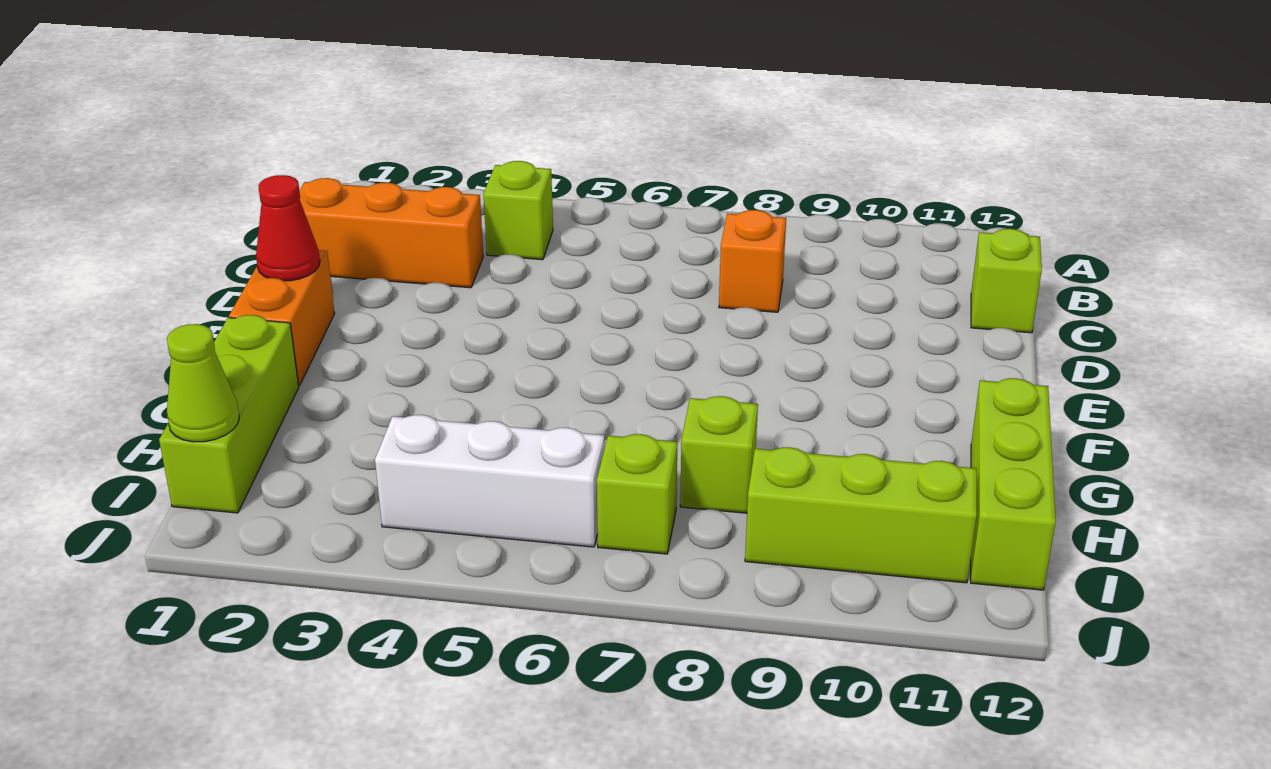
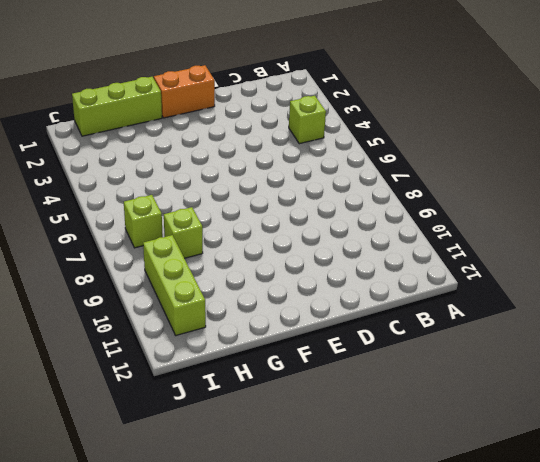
none -> orange brick C1:C3 level 1
none -> orange brick C8 level 1
none -> lime brick C12 level 1

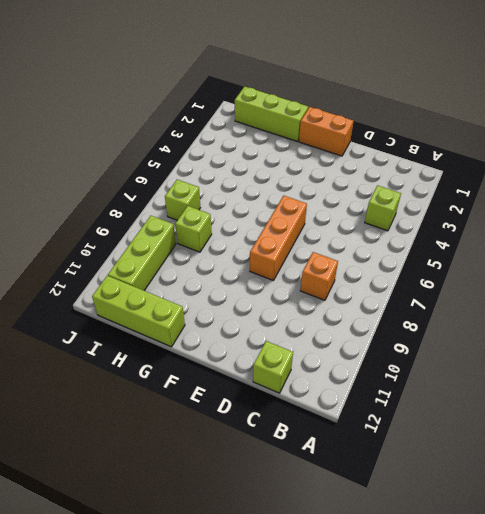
orange brick E6:E8 level 1 -> orange brick C1:C3 level 1
none -> white brick I4:I6 level 1
none -> red cone E1 level 2
none -> lime cone I1 level 2

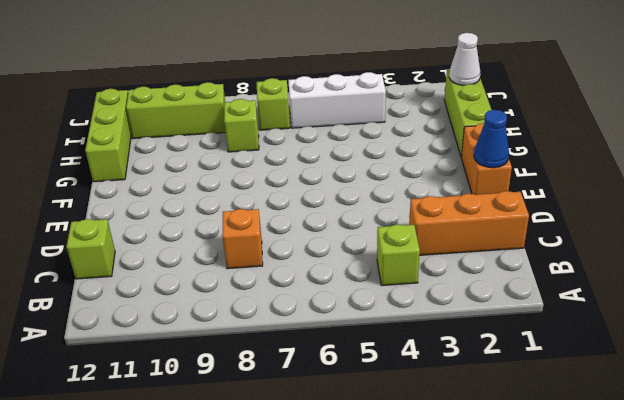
blue cone E1 level 2 -> red cone E1 level 2
white cone I1 level 2 -> lime cone I1 level 2

